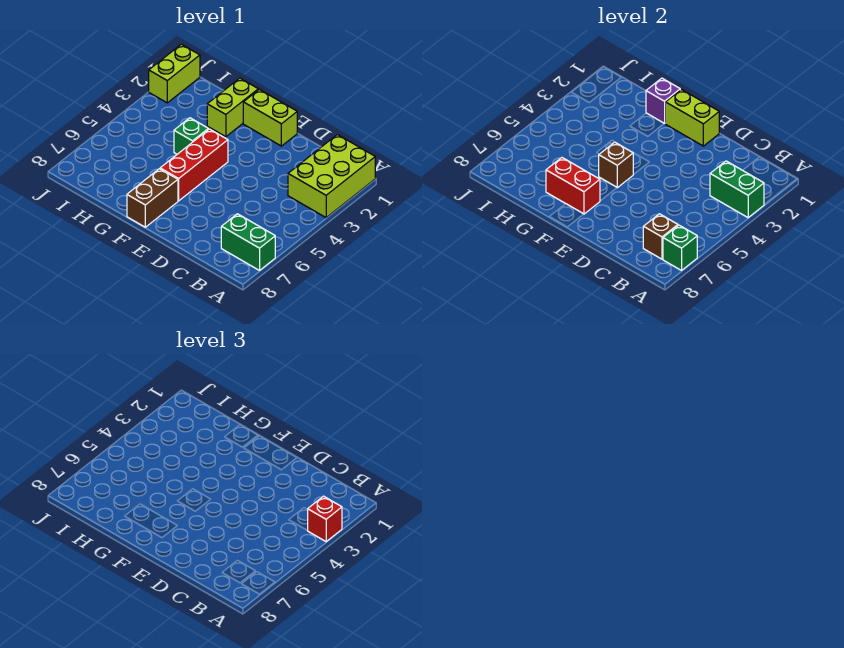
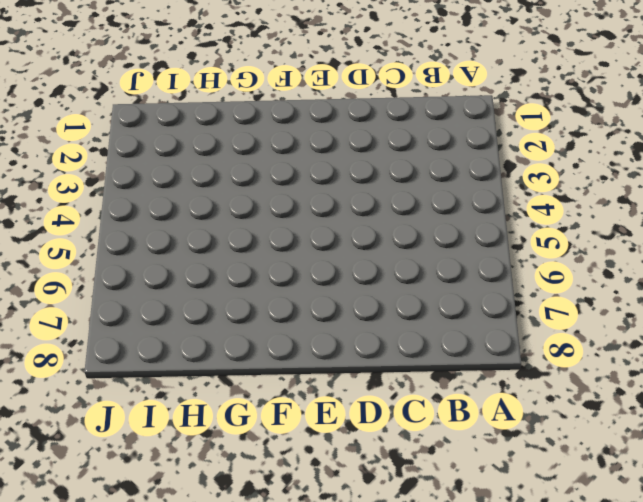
none -> lime brick A1:B3 level 1
none -> green brick A7:B7 level 1
none -> lime brick E1:F1 level 1

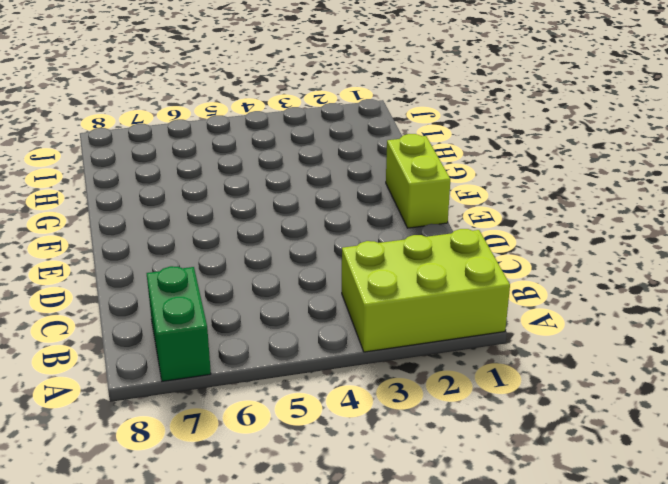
none -> red brick F4:F6 level 1
none -> brown brick F7:F8 level 1
none -> lime brick G1:G2 level 1

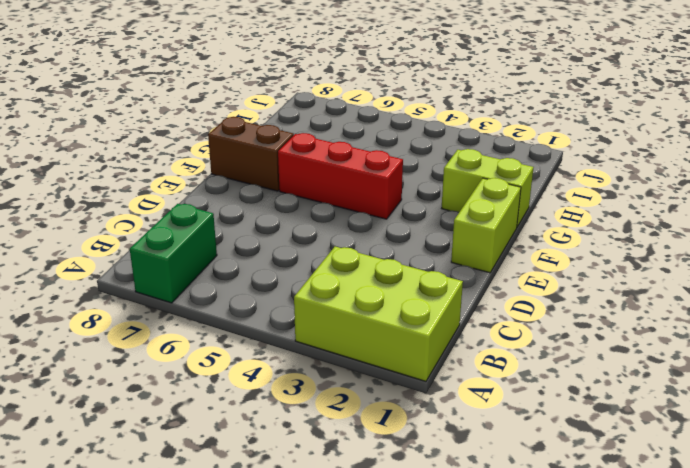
none -> green brick G4 level 1
none -> lime brick J1:J2 level 1
none -> green brick A3:B3 level 2

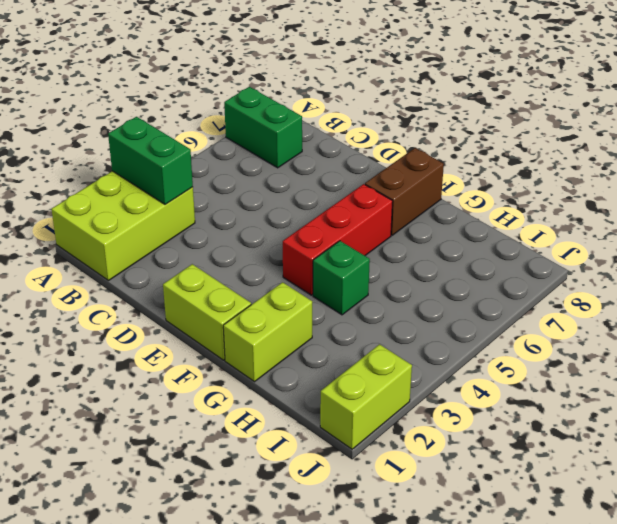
none -> green brick A7 level 2
none -> brown brick B7 level 2
none -> lime brick E1:F1 level 2

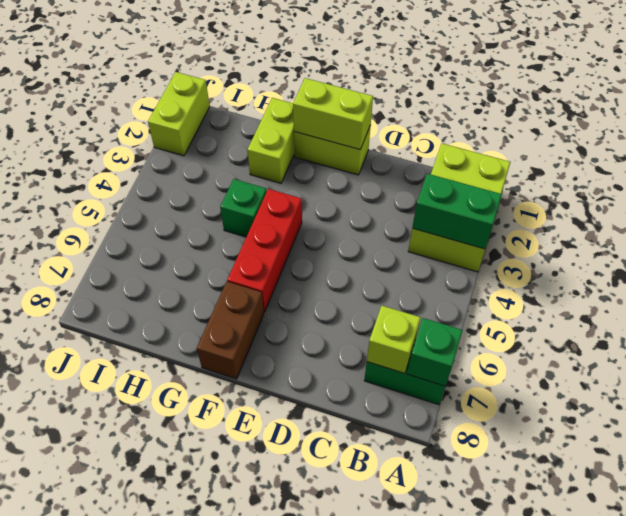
lime brick B7 level 2 -> brown brick B7 level 2
none -> brown brick F5 level 2
none -> red brick F7:G7 level 2
none -> purple brick G1 level 2

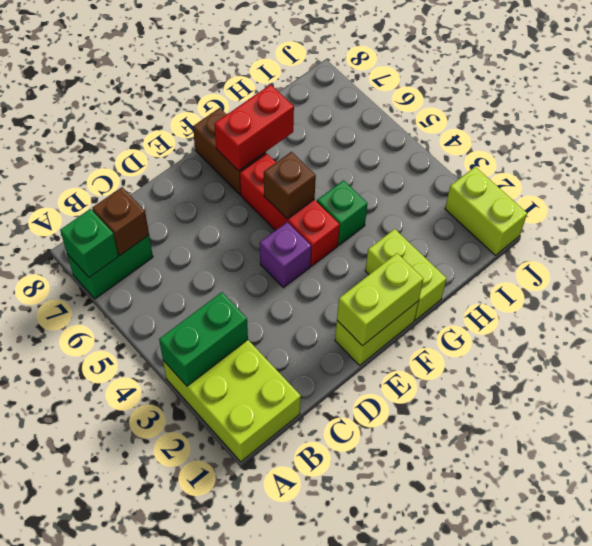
purple brick E4 level 1 -> purple brick G1 level 2
none -> red brick A3 level 3

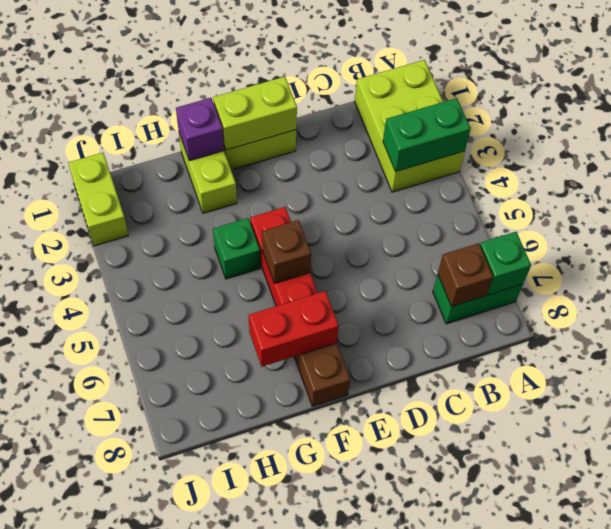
none -> red brick A3 level 3

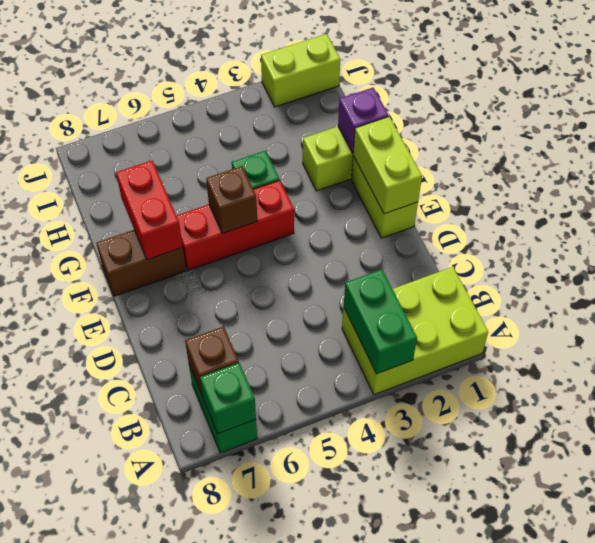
none -> red brick A3 level 3

